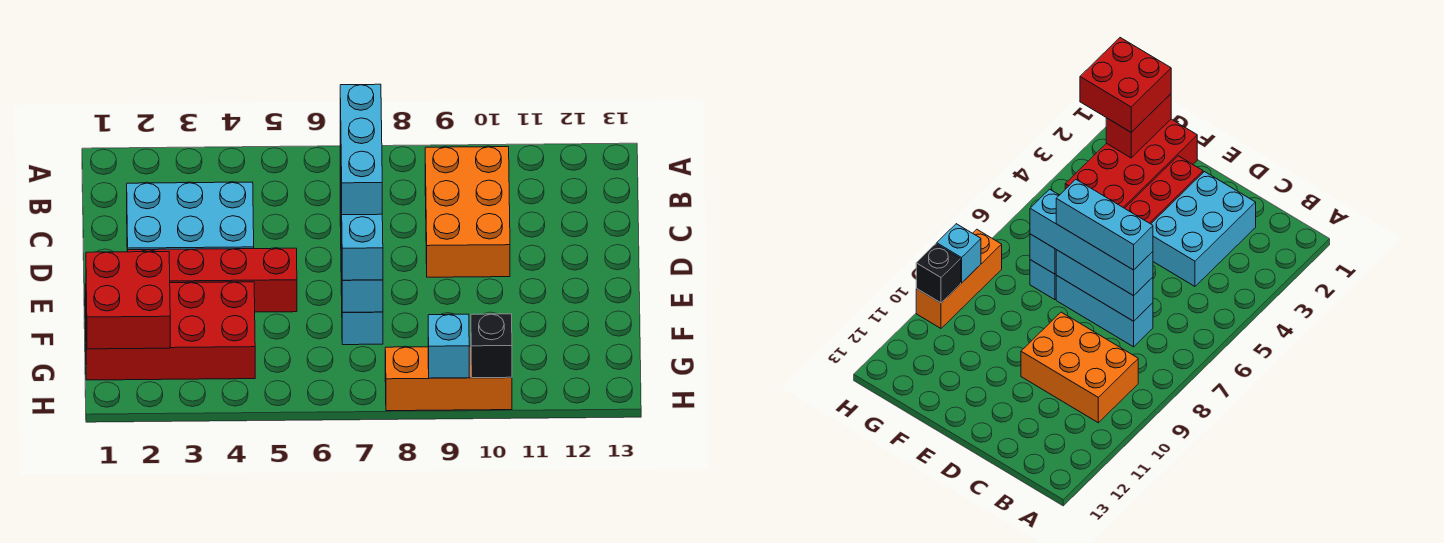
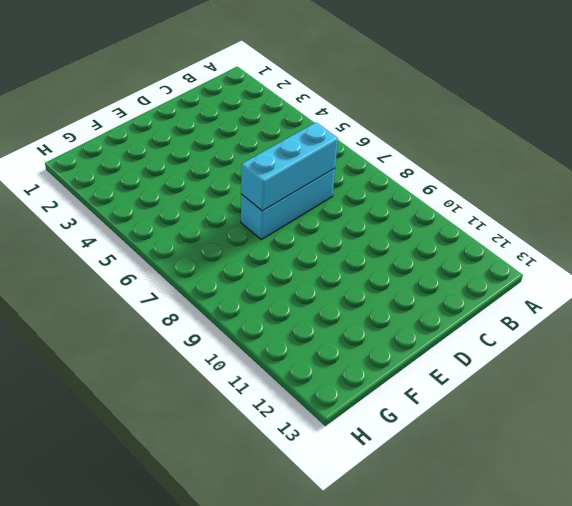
none -> orange brick B9:D10 level 1
none -> cyan brick C2:D4 level 1
none -> red brick E2:E5 level 1

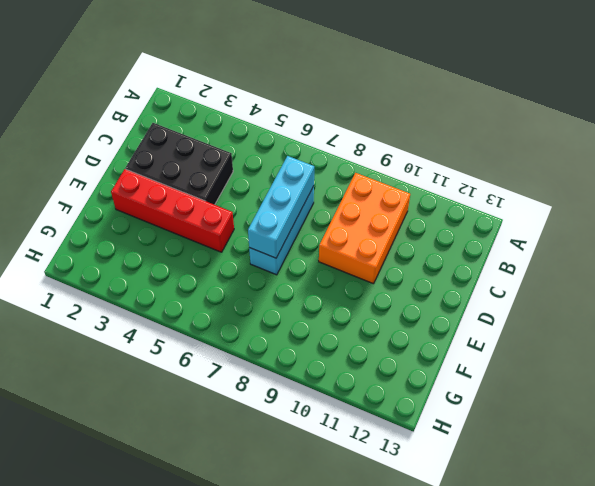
black brick C2:D4 level 1 -> cyan brick C2:D4 level 1
none -> red brick F1:G4 level 1
none -> cyan brick F7 level 1
none -> orange brick H8:H10 level 1

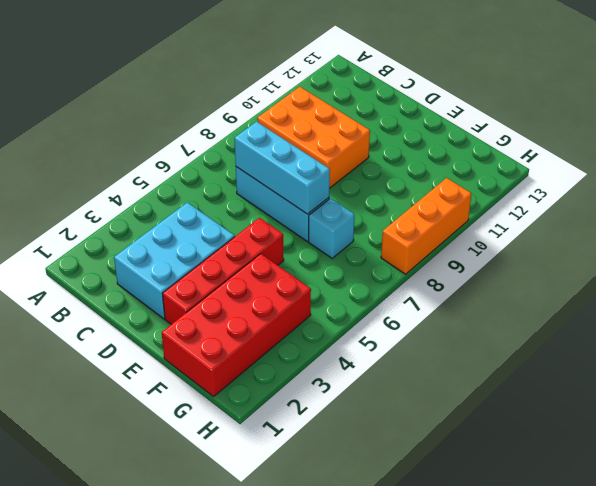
none -> cyan brick F7 level 2
none -> red brick G1:G2 level 2
none -> cyan brick H9 level 2

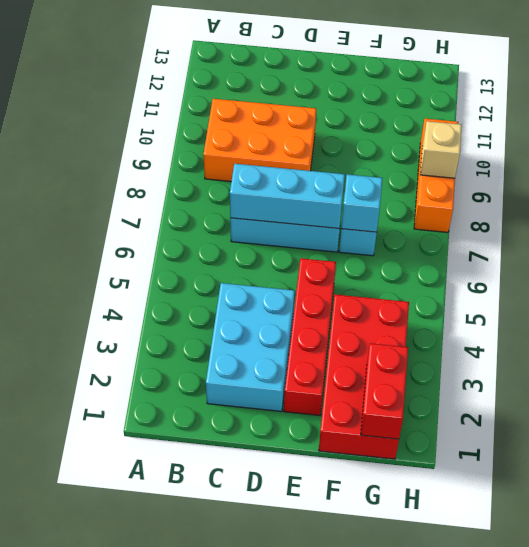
tan brick H9 level 2 -> cyan brick H9 level 2
none -> black brick H10 level 2
none -> cyan brick C7:F7 level 3
none -> red brick G1:H2 level 3

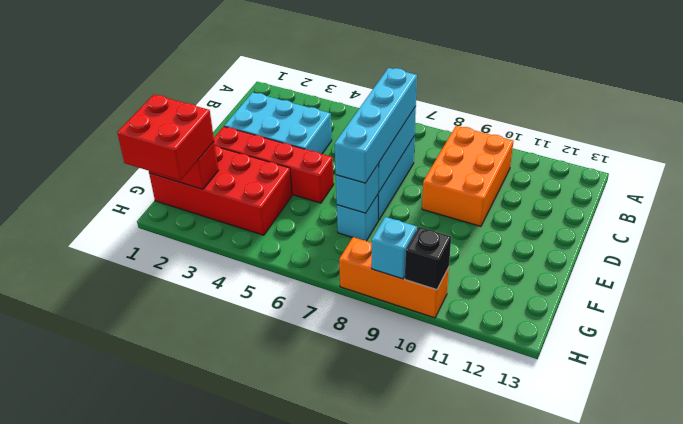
none -> cyan brick C7:E7 level 4

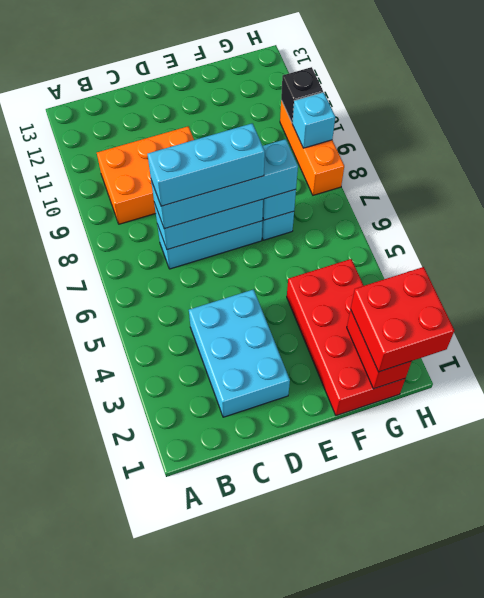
none -> red brick E2:E5 level 1

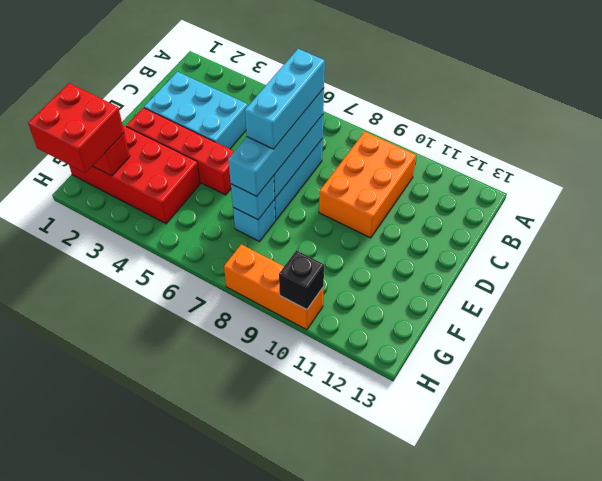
none -> cyan brick H9 level 2

